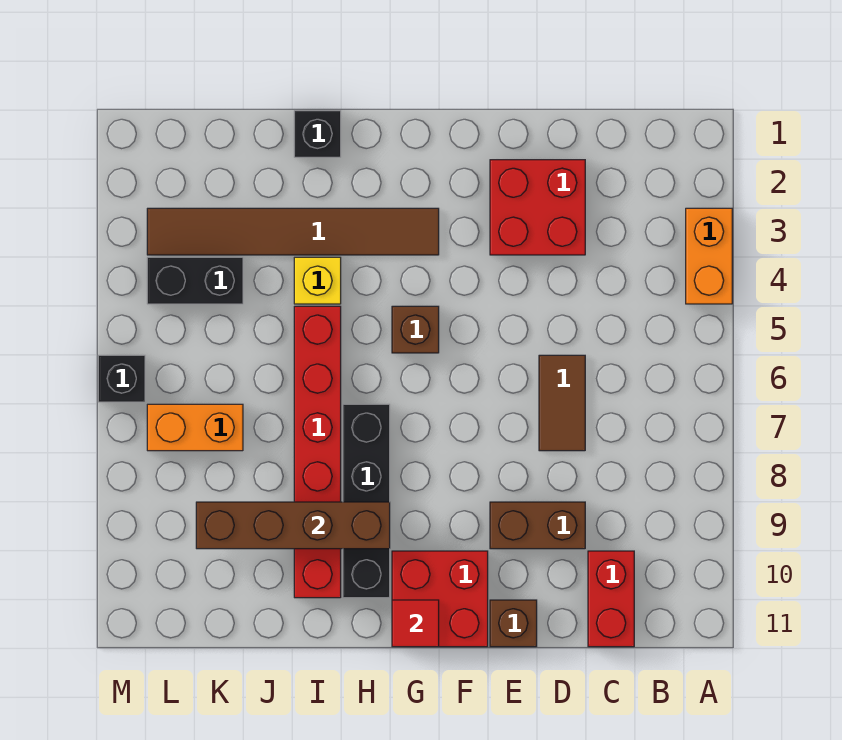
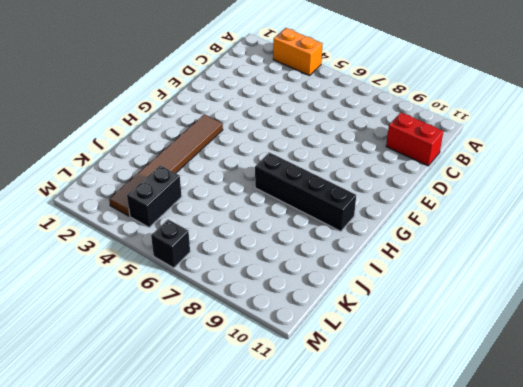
none -> red brick D2:E3 level 1
none -> brown tile D6:D7 level 1
none -> brown brick D9:E9 level 1

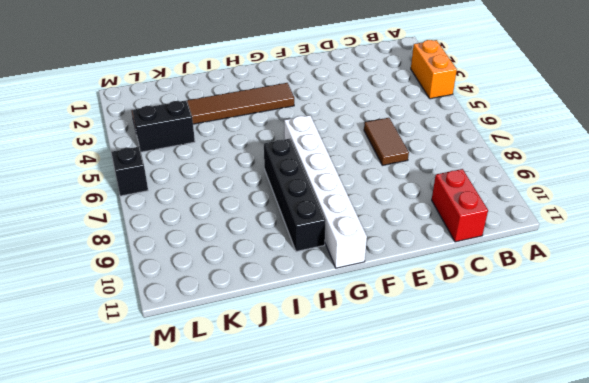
white brick G6:G11 level 1 -> red brick F10:G11 level 1
none -> red brick D2:E3 level 1
none -> brown brick D9:E9 level 1
none -> brown brick E11 level 1

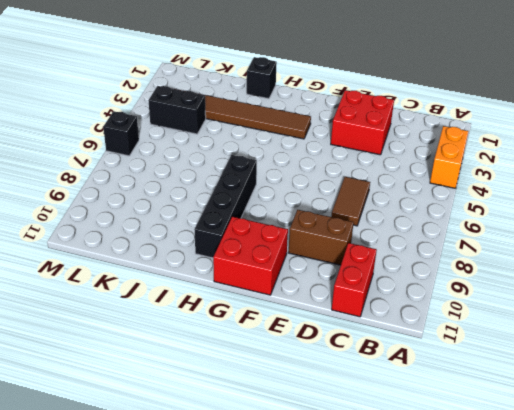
none -> brown brick E11 level 1
none -> brown brick G5 level 1
none -> yellow brick I4 level 1

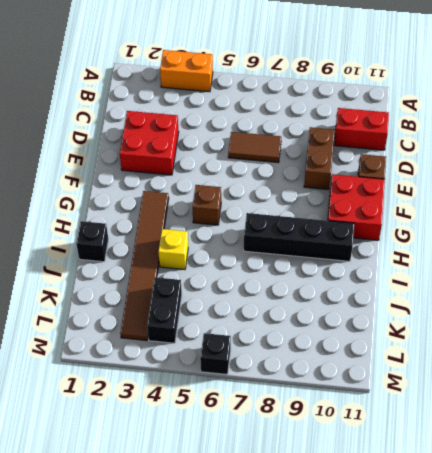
none -> red brick I5:I10 level 1
none -> orange brick K7:L7 level 1
none -> red tile G11 level 2

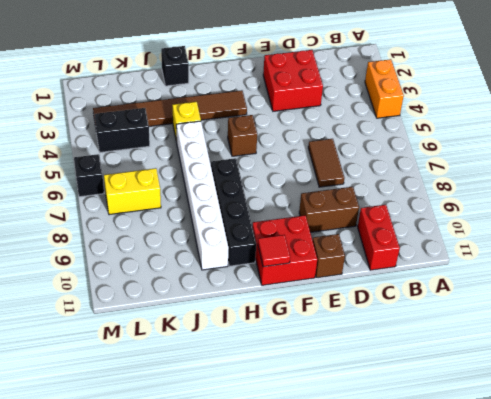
white brick I5:I10 level 1 -> red brick I5:I10 level 1
yellow brick K7:L7 level 1 -> orange brick K7:L7 level 1
none -> brown brick H9:K9 level 2

